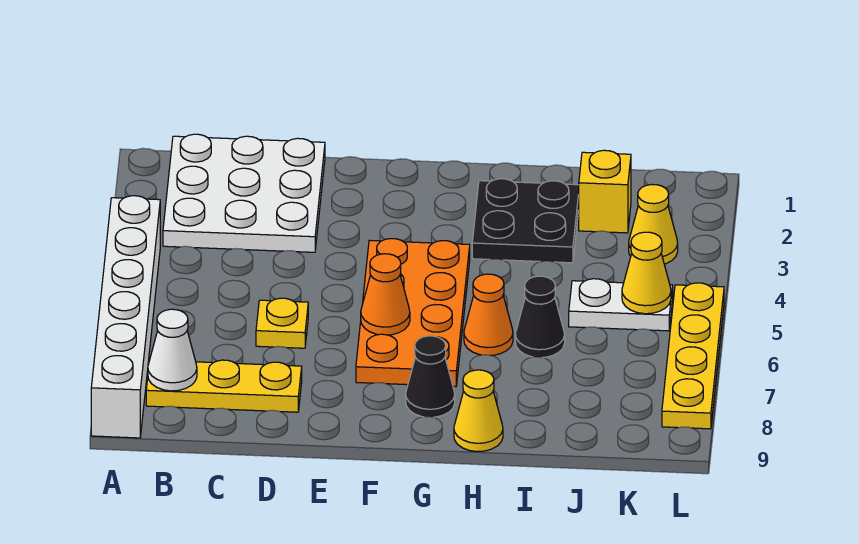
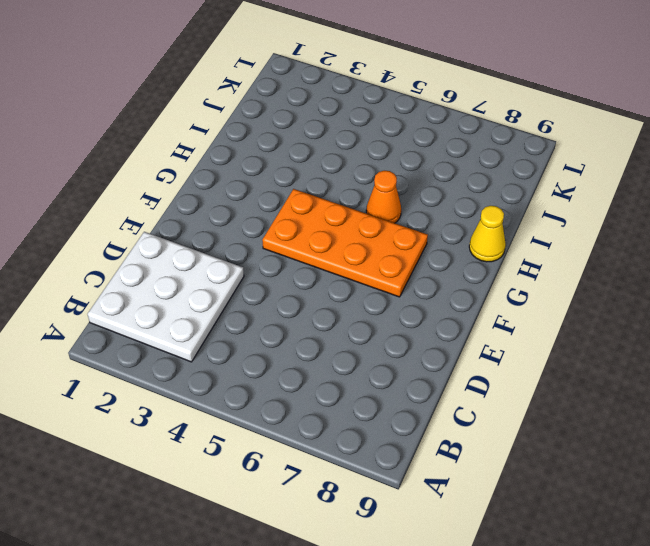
none -> white brick A4:A9 level 1
none -> yellow plate B8:D8 level 1
none -> yellow plate D6 level 1

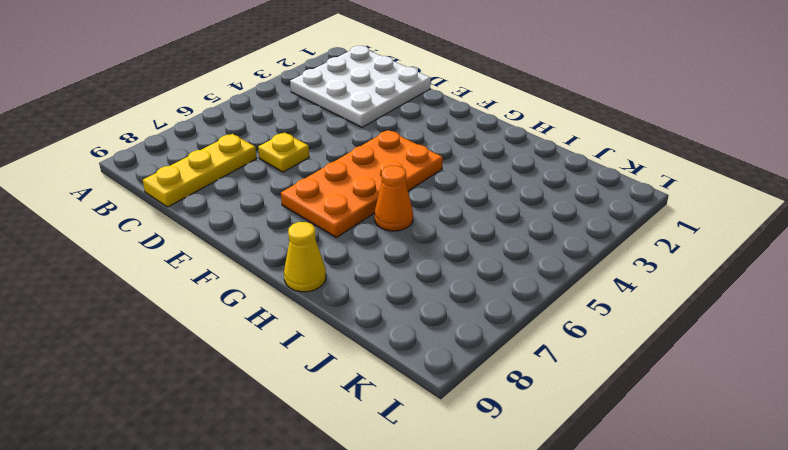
yellow plate C7:C9 level 1 -> yellow plate B8:D8 level 1
none -> white brick A4:A9 level 1
none -> black cone G8 level 1
none -> black plate H2:I3 level 1

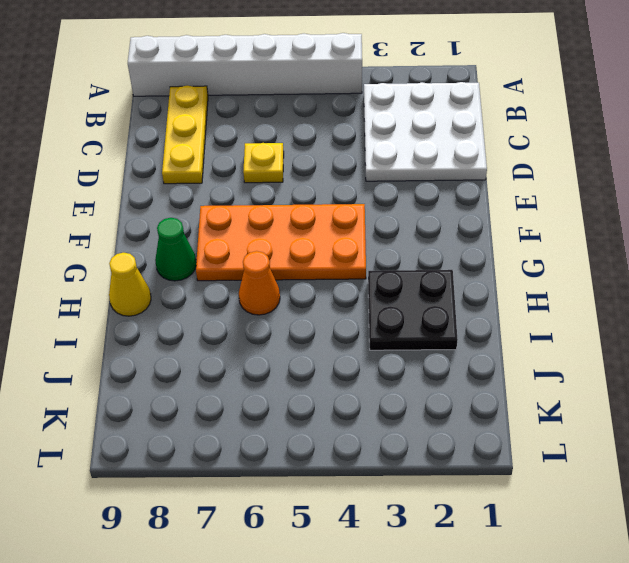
green cone G8 level 1 -> black cone G8 level 1
none -> black cone I6 level 1
none -> yellow brick J2 level 1
none -> white plate J5:K5 level 1

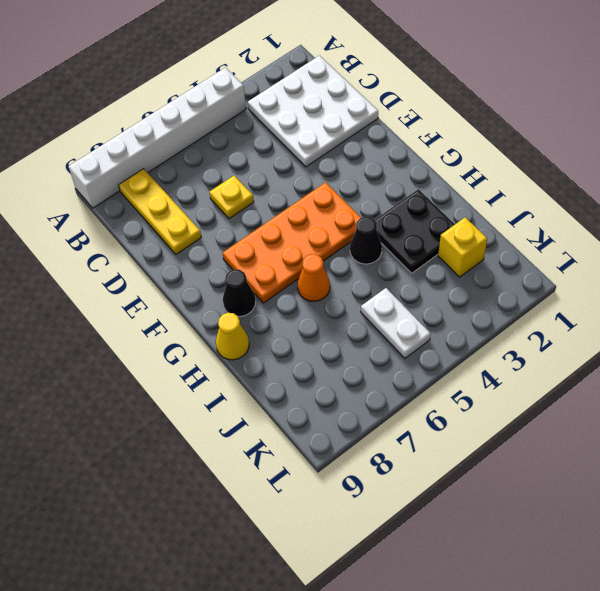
black cone H4 level 1 -> black cone I6 level 1
none -> yellow cone K3 level 1
none -> yellow plate L5:L8 level 1
none -> white cone B8 level 2

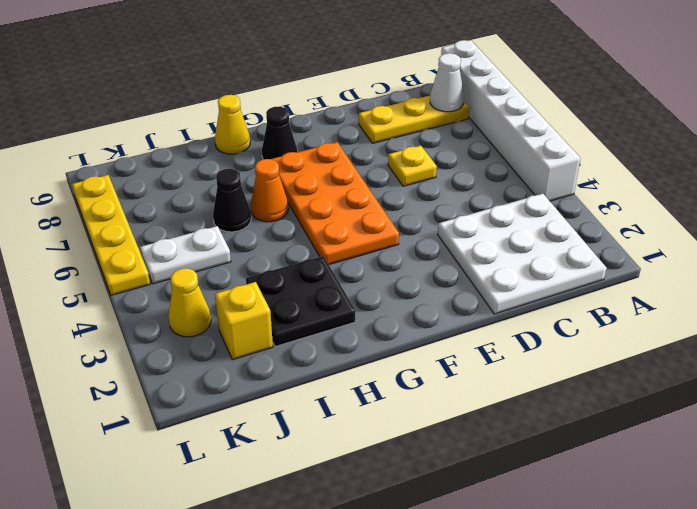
none -> orange cone F6 level 2
none -> yellow cone K5 level 2

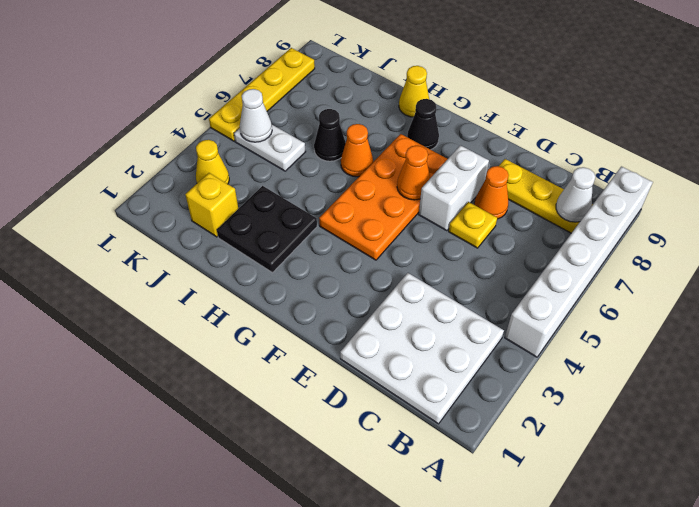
orange cone D7 level 1 -> none
white brick E6:E7 level 1 -> none
white cone K5 level 2 -> yellow cone K5 level 2

